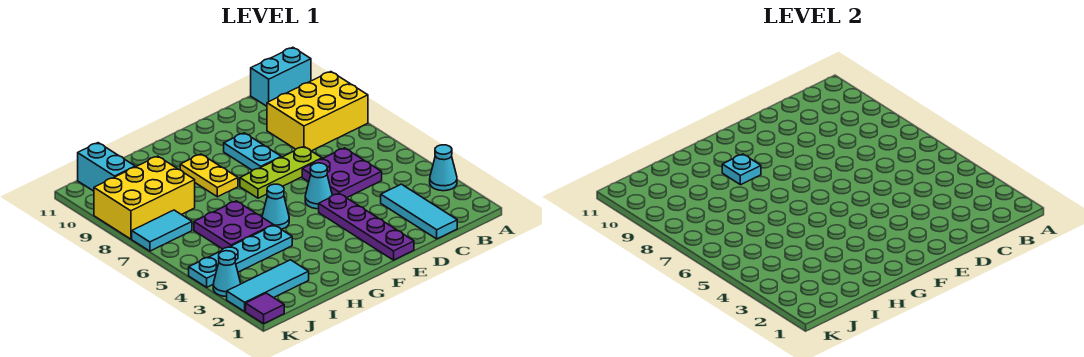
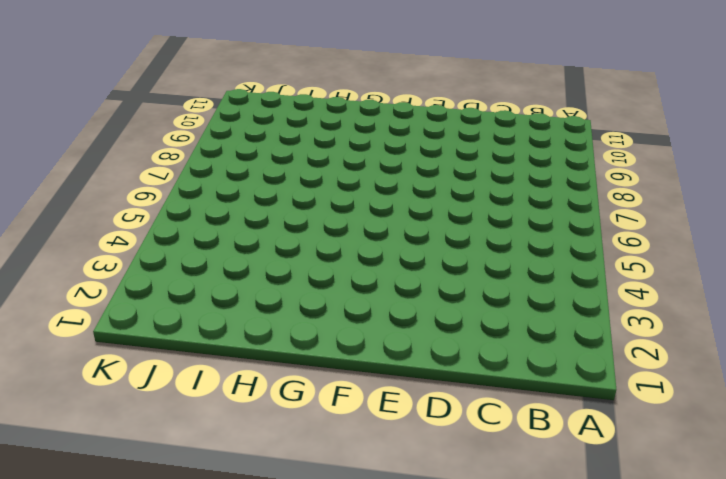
none -> cyan cone A3 level 1
none -> yellow brick A8:C9 level 1
none -> cyan brick A11:B11 level 1

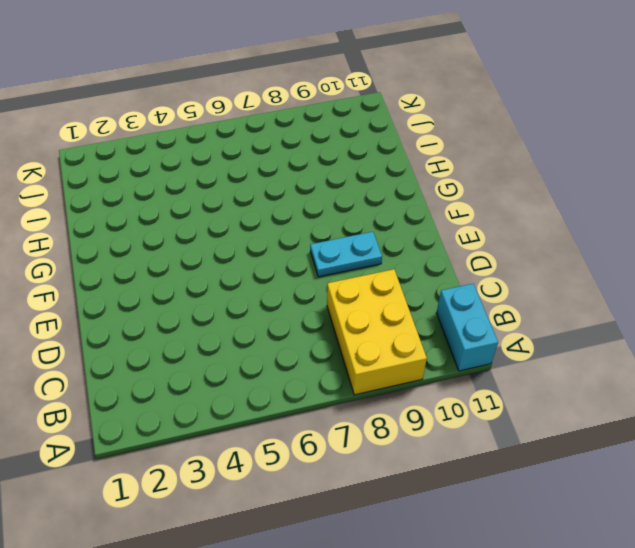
none -> cyan cone A3 level 1
none -> cyan tile C1:C3 level 1
none -> purple plate C5:D6 level 1

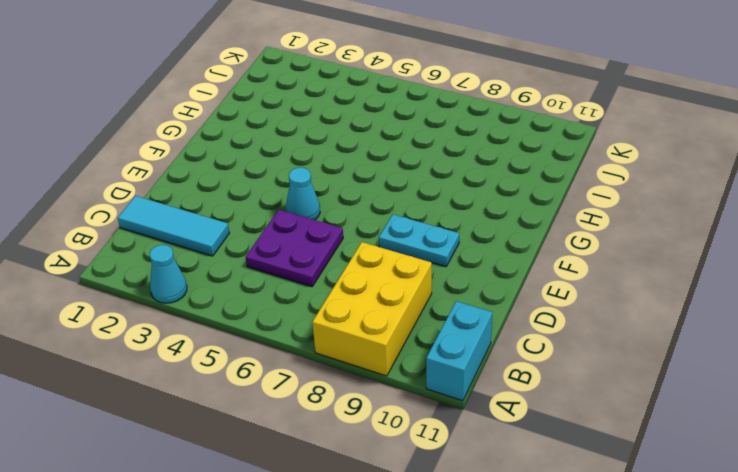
none -> lime plate D7:F7 level 1
none -> purple plate E1:E4 level 1
none -> cyan cone G5 level 1

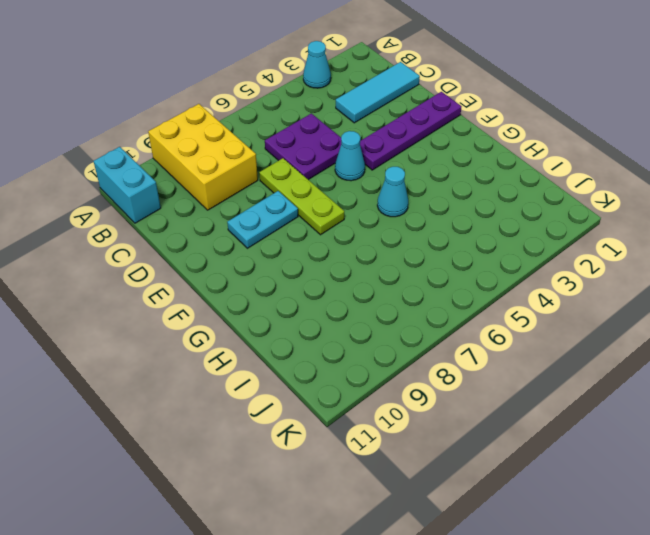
none -> yellow plate G8:G9 level 1
none -> cyan plate H4:K4 level 1
none -> purple plate H5:I6 level 1

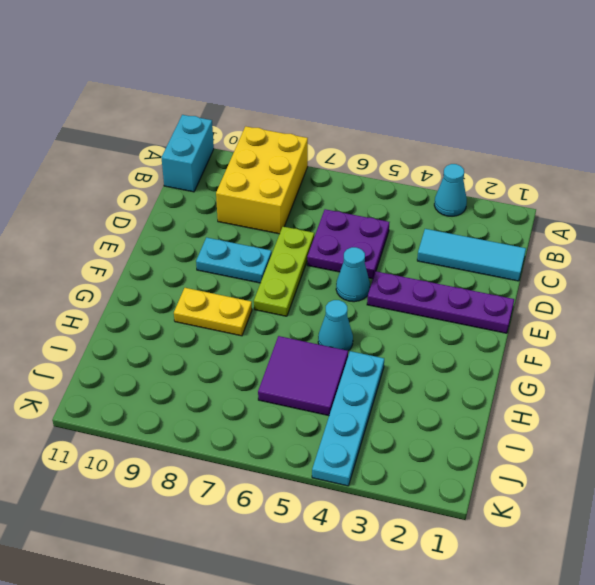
purple tile H5:I6 level 1 -> purple plate H5:I6 level 1
none -> cyan tile I2:K2 level 1
none -> yellow brick I8:K9 level 1
none -> cyan tile J7:K7 level 1

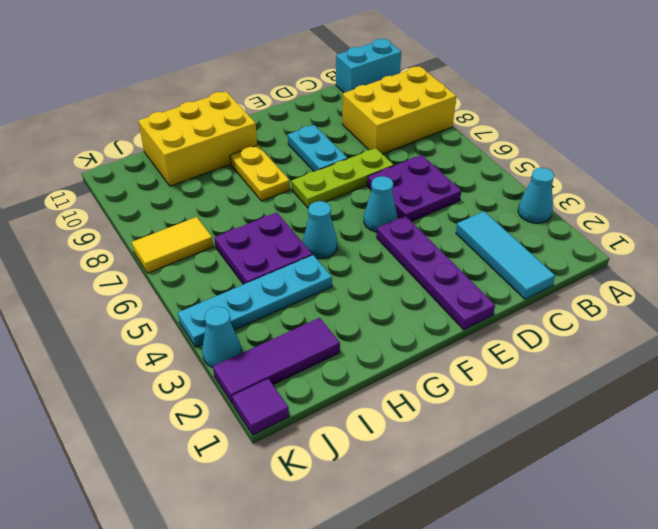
yellow brick G10:I11 level 1 -> yellow brick I8:K9 level 1
purple tile I2:K2 level 1 -> cyan tile I2:K2 level 1
yellow tile J7:K7 level 1 -> cyan tile J7:K7 level 1
none -> cyan brick J10:J11 level 1
none -> cyan plate G9 level 2

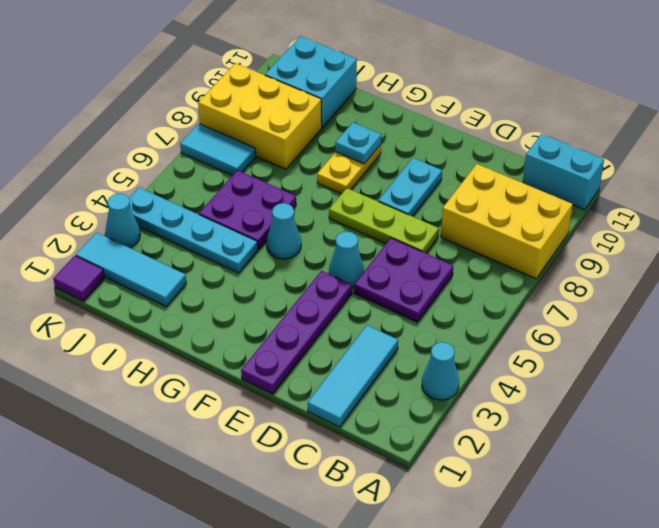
cyan brick I10:J11 level 1 -> cyan brick J10:J11 level 1

